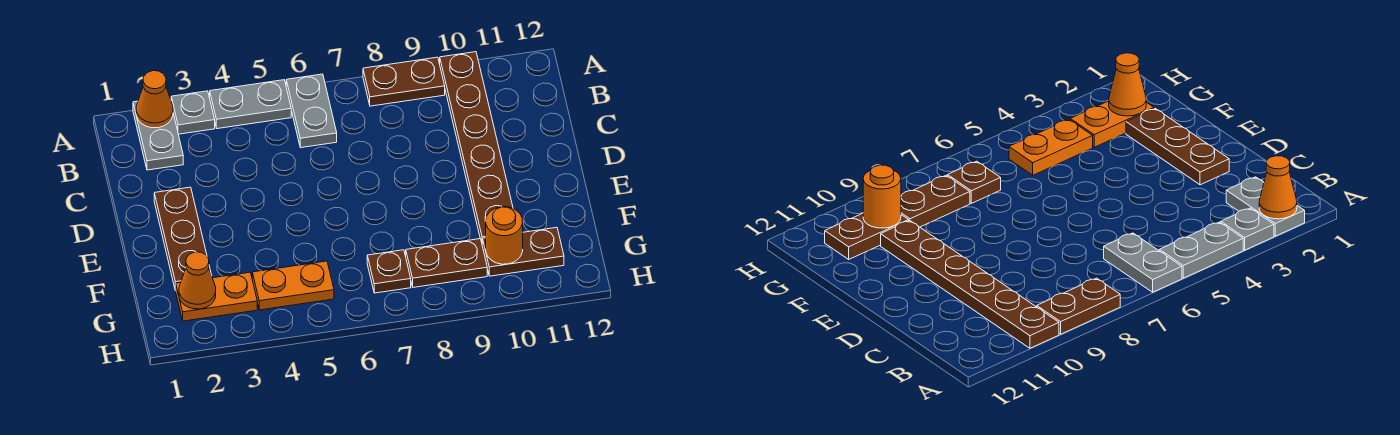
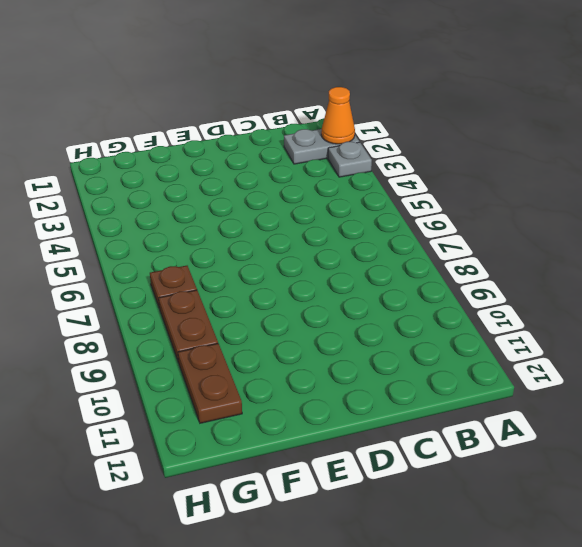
none -> grey plate A4:A5 level 1
none -> grey plate A6:B6 level 1
none -> brown plate A8:A9 level 1

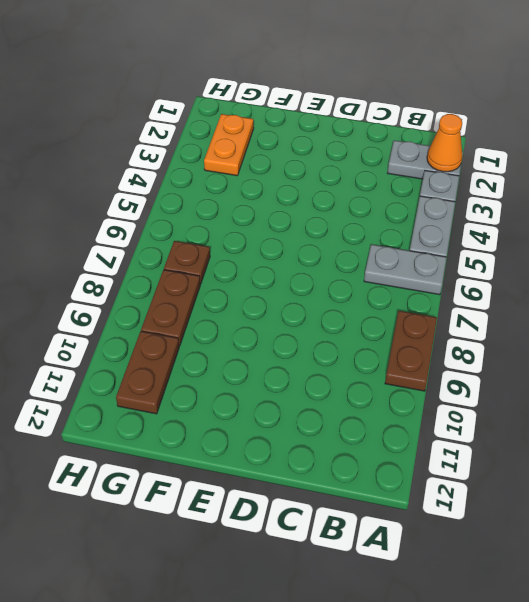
none -> brown plate A10:F10 level 1
none -> brown plate D2:F2 level 1
none -> orange plate G4:G5 level 1

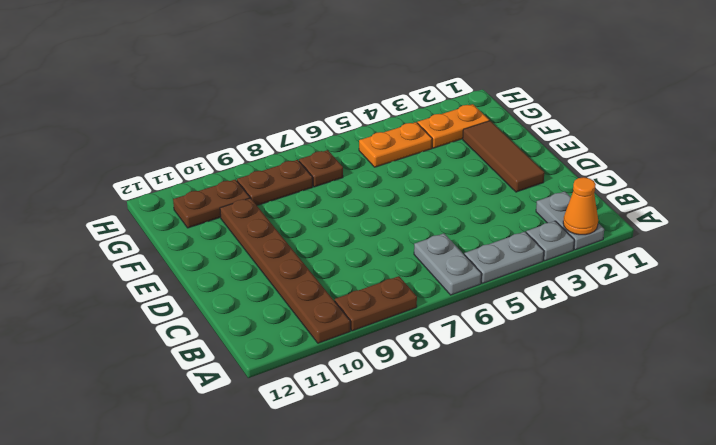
brown tile D2:F2 level 1 -> brown plate D2:F2 level 1
none -> orange cone G2 level 2
none -> orange round brick G10 level 2

